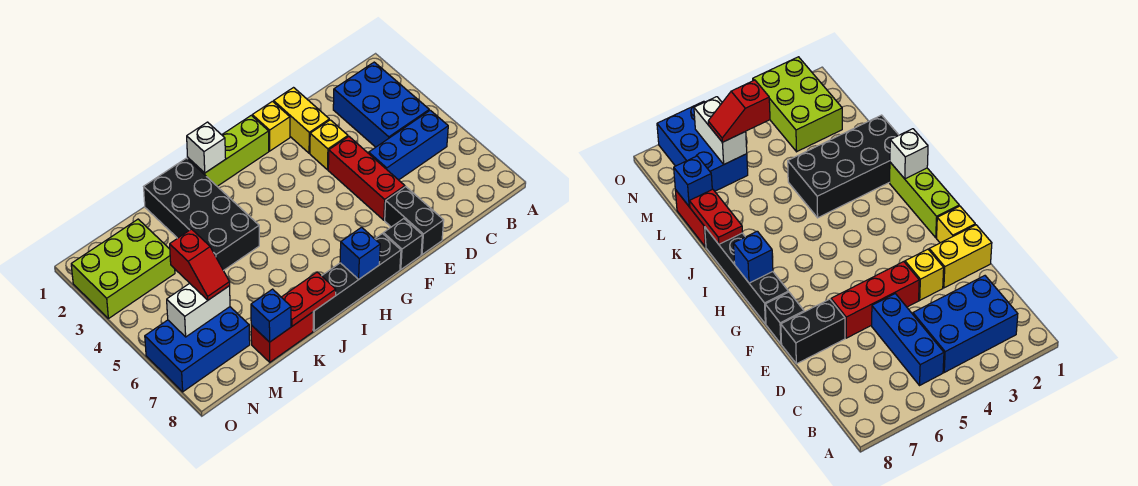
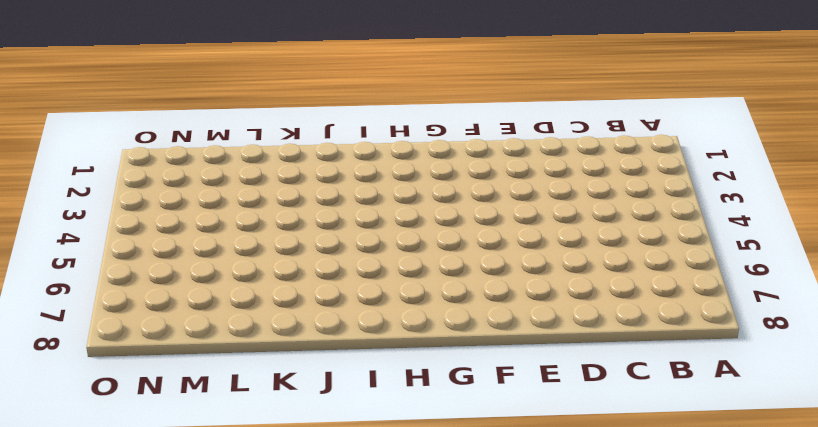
none -> blue brick B2:C4 level 1
none -> blue brick B5:D5 level 1
none -> yellow brick E1:E2 level 1

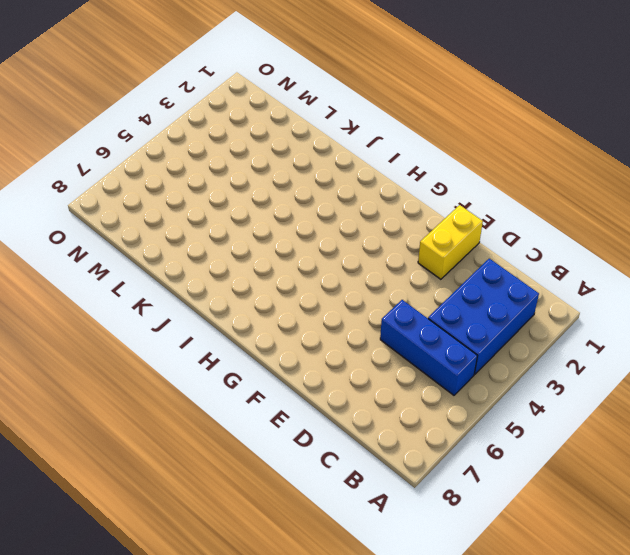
none -> yellow brick E3 level 1
none -> red brick E4:E6 level 1
none -> black brick E7:E8 level 1

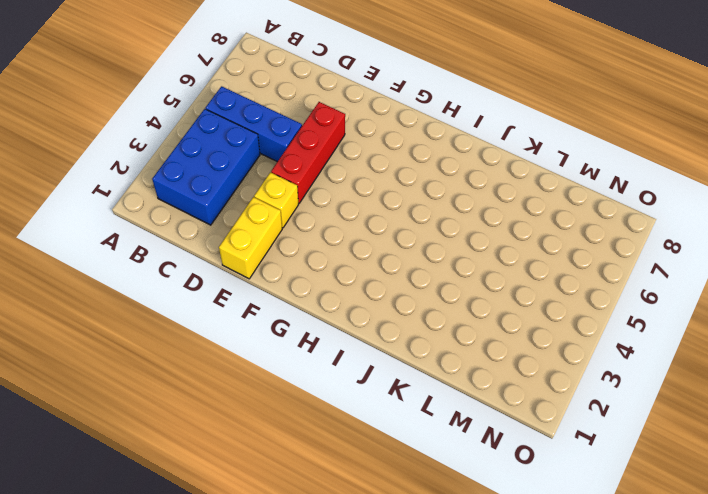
none -> black brick E7:E8 level 1
none -> yellow brick F1 level 1
none -> black brick F8 level 1

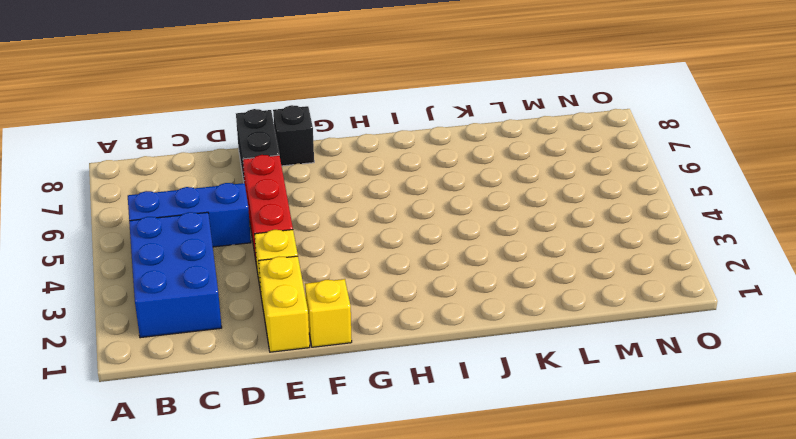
none -> lime brick G1:I1 level 1
none -> black brick G8:J8 level 1
none -> black brick J1:K4 level 1

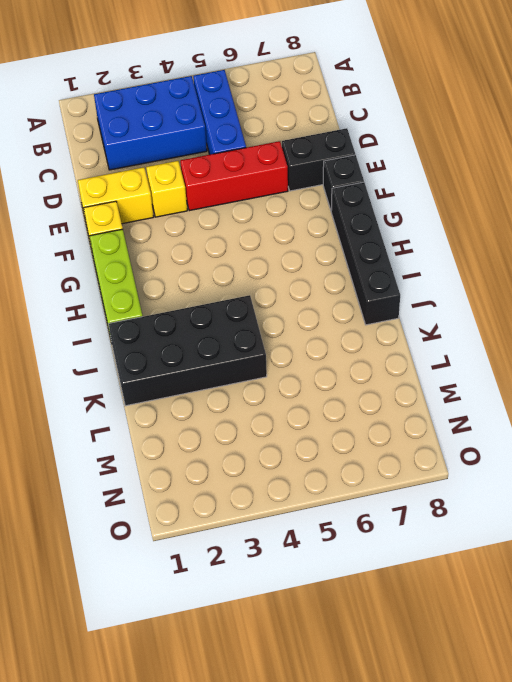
none -> red brick K8:L8 level 1
none -> lime brick M2:O3 level 1
none -> blue brick M6:O7 level 1

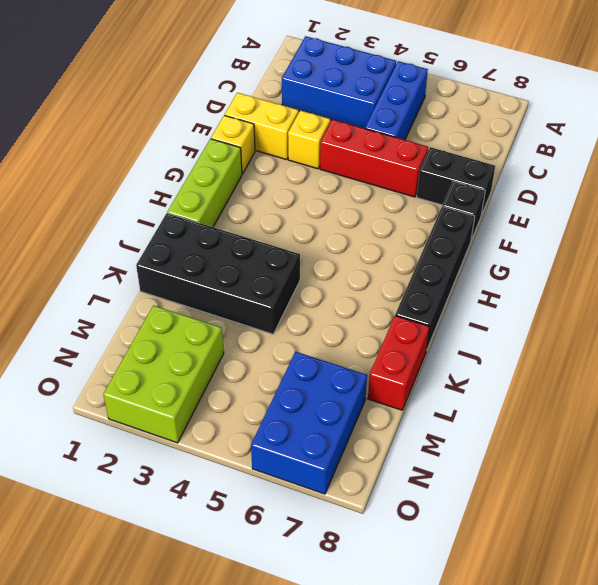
none -> blue brick H8 level 2
none -> white brick I1 level 2
none -> red plate J8:K8 level 2

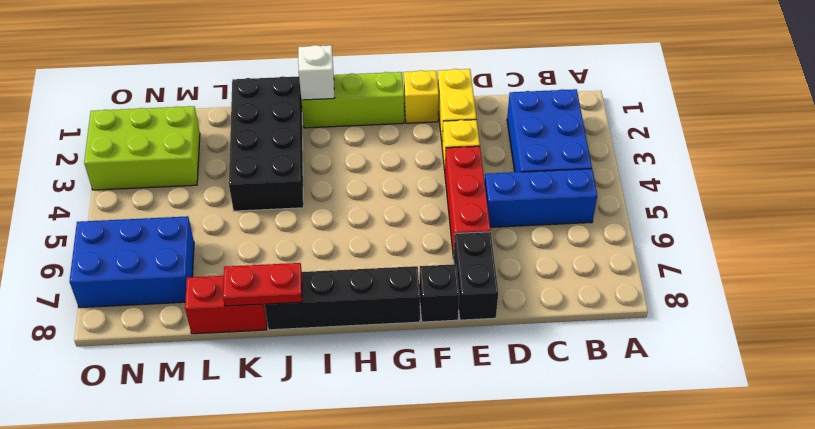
none -> blue brick H8 level 2
none -> blue brick L8 level 2
none -> white brick M6:N6 level 2

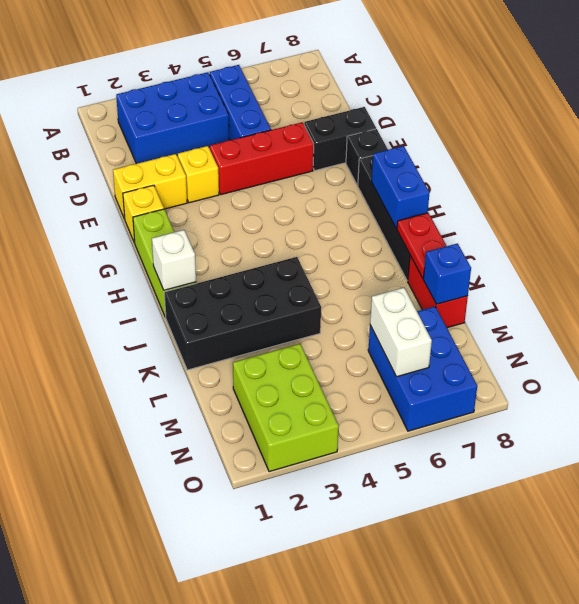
blue brick H8:I8 level 2 -> blue brick H8 level 2
none -> red slope M5:M6 level 3 top 5

